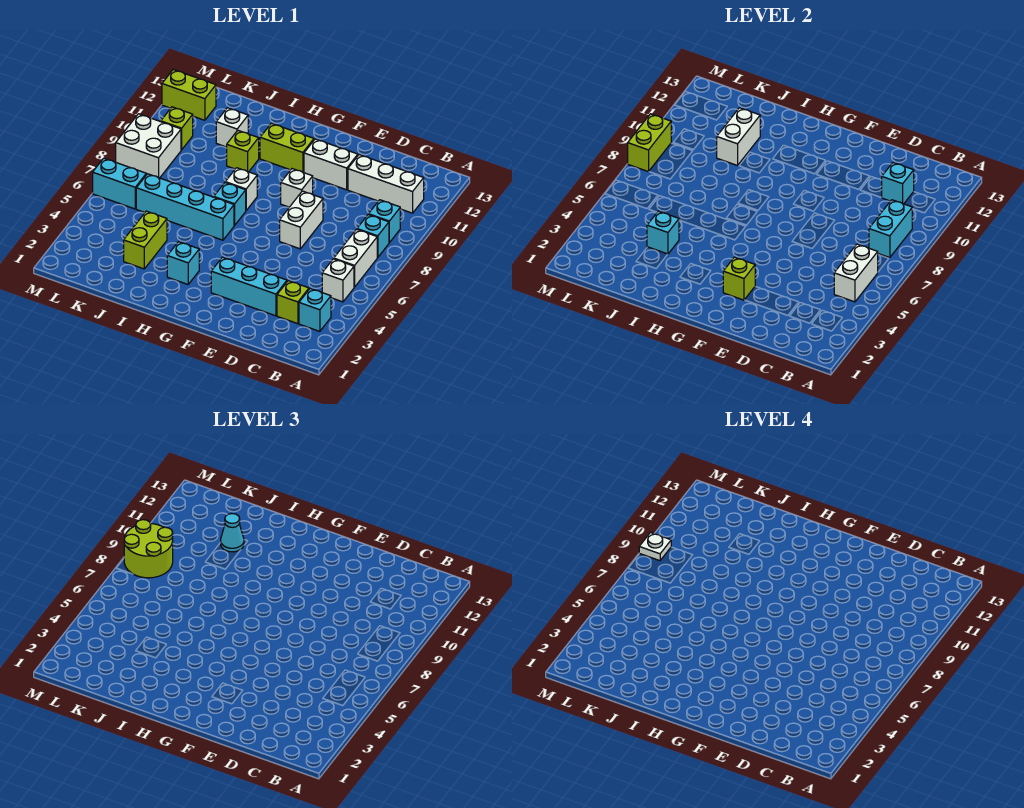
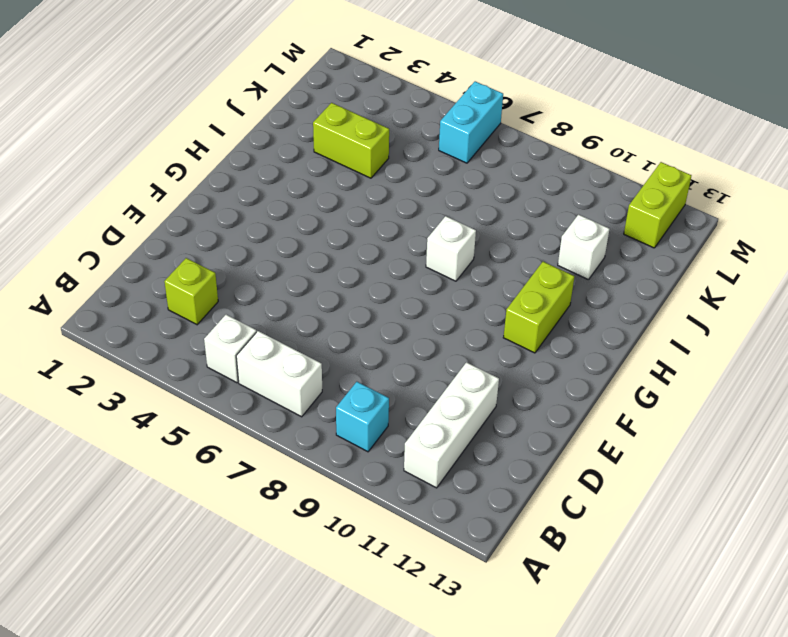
none -> cyan brick B3 level 1
none -> cyan brick B8 level 1
none -> cyan brick D3:F3 level 1
none -> white brick E7:E8 level 1

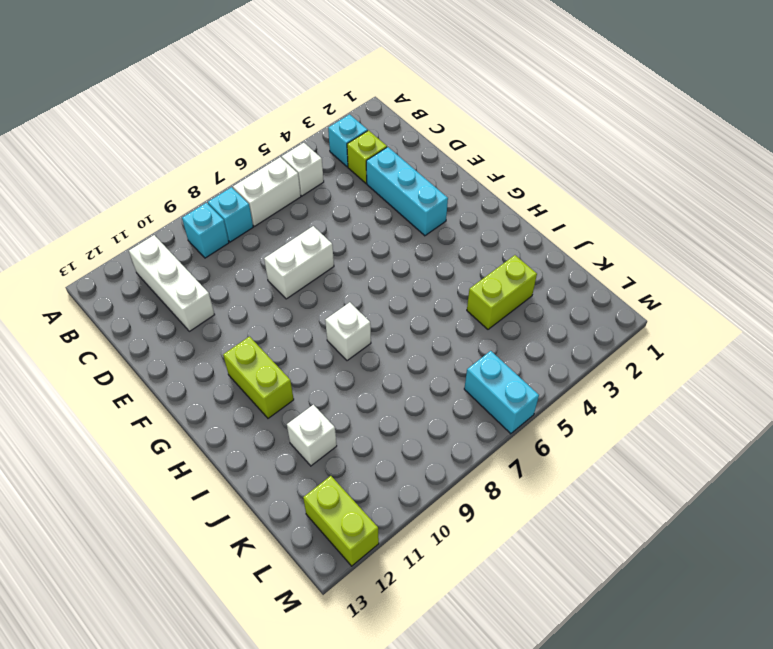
none -> white brick E11:F11 level 1
none -> white brick F9 level 1
none -> cyan brick H3 level 1
none -> cyan brick H6:K6 level 1

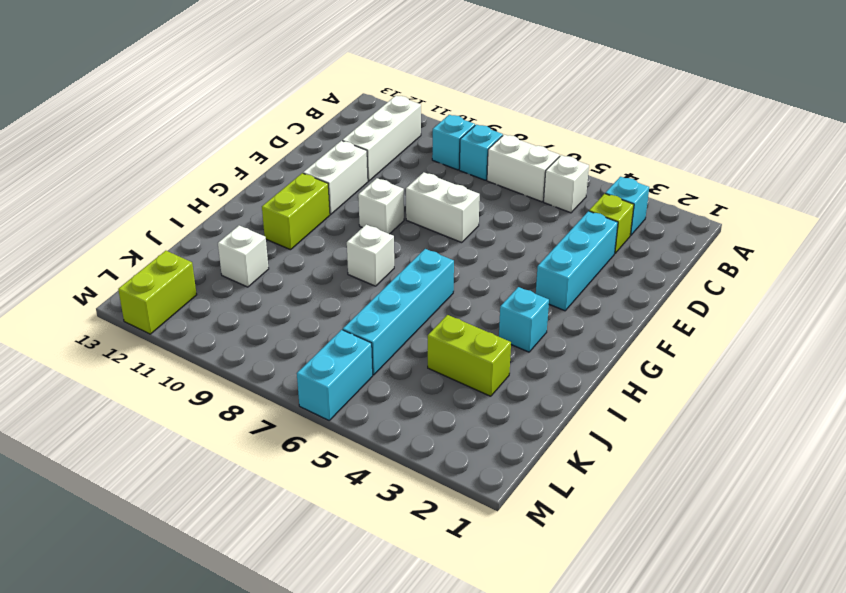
none -> cyan brick H7 level 1
none -> lime brick I10 level 1
none -> white brick L8:M9 level 1
none -> lime brick L10 level 1

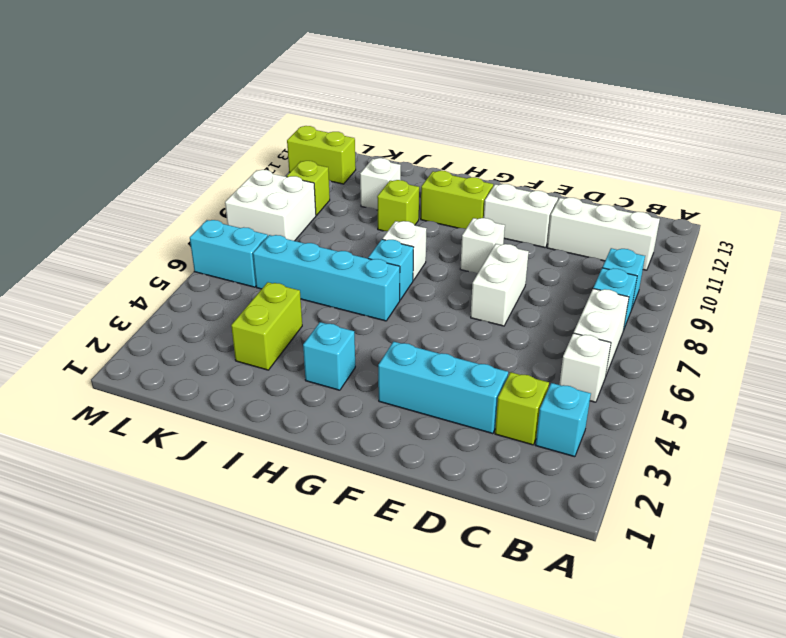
none -> white brick B5:B6 level 2
none -> cyan brick B8:B9 level 2
none -> cyan brick C11 level 2
none -> lime brick F3 level 2

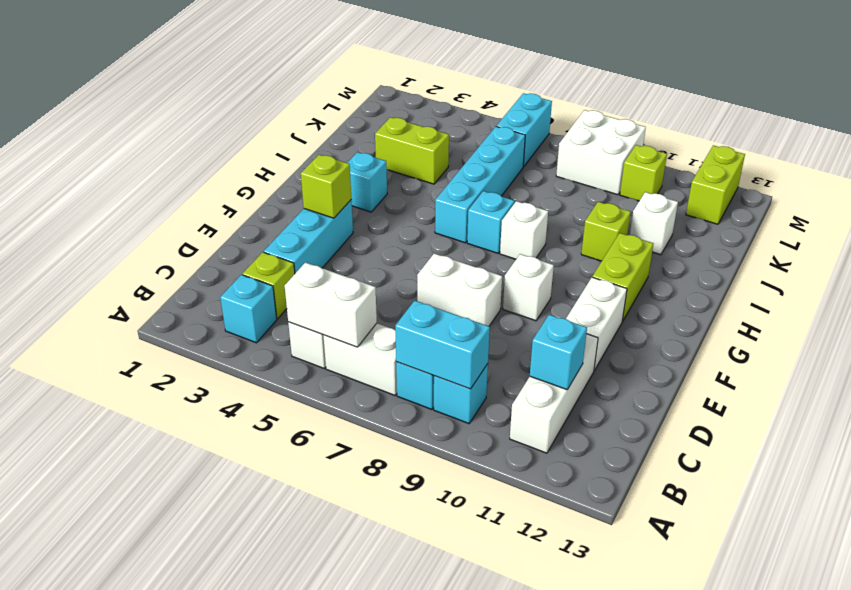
none -> cyan brick J4 level 2
none -> white brick J10:J11 level 2
none -> lime brick M8:M9 level 2
none -> cyan cone J11 level 3

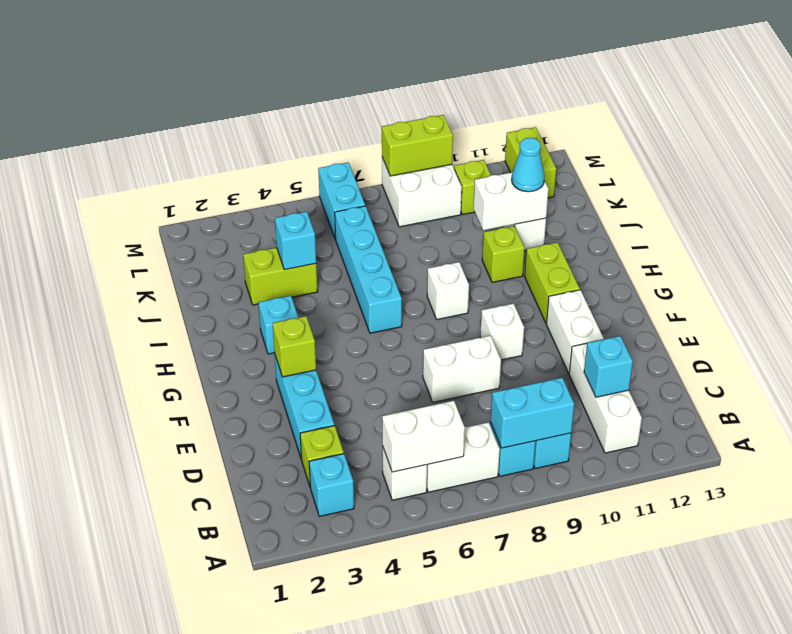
none -> cyan brick H7 level 1
none -> lime round brick L8:M9 level 3
none -> white plate M9 level 4

